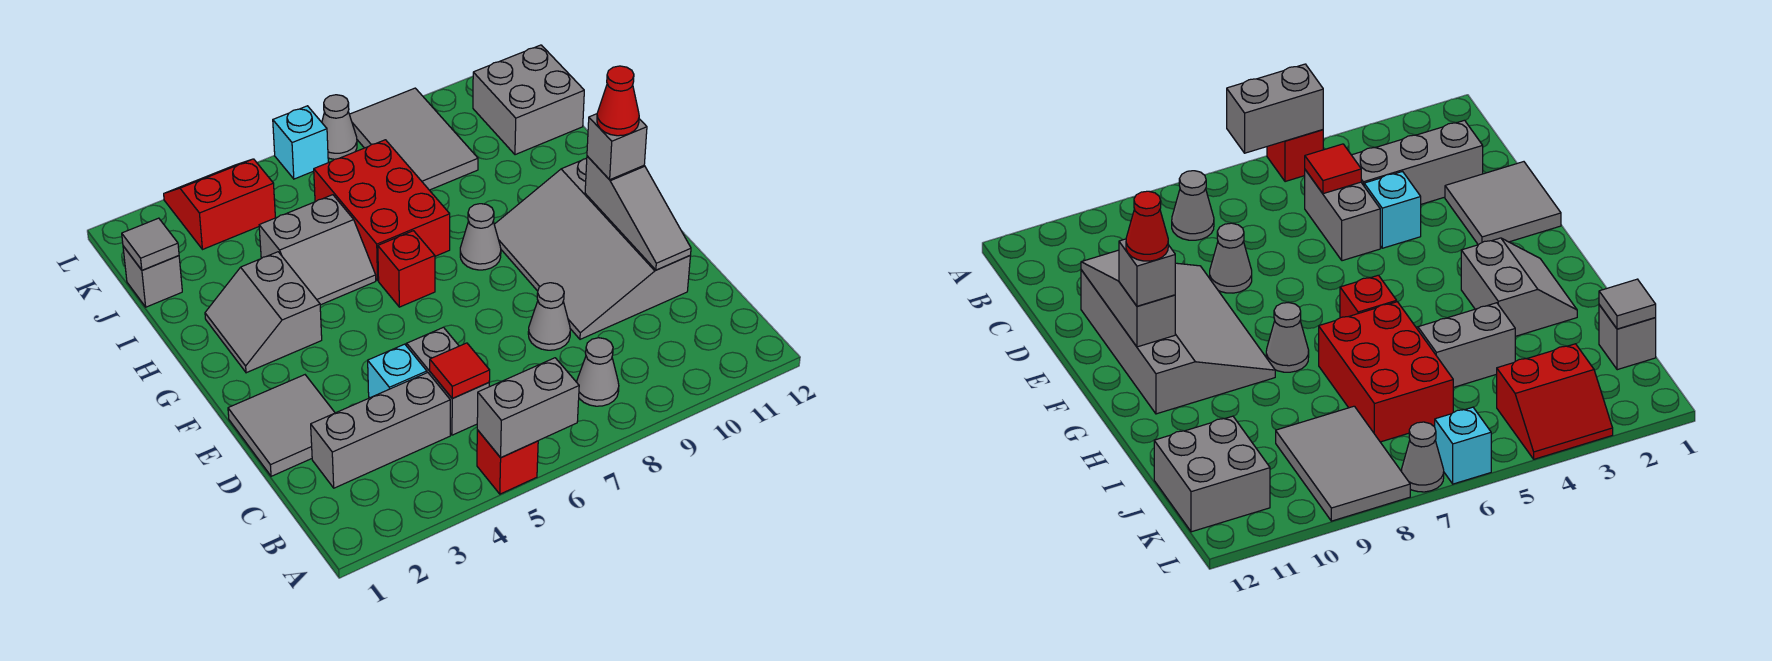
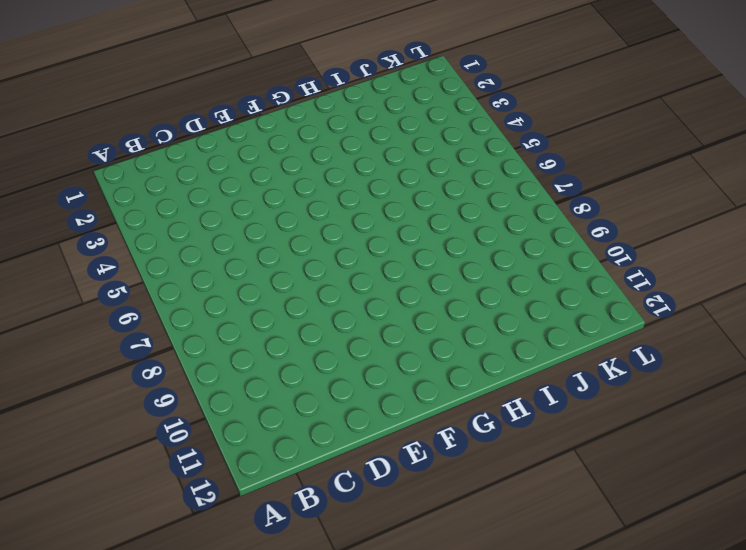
none -> red brick A5 level 1
none -> grey cone B8 level 1
none -> grey brick C2:C4 level 1

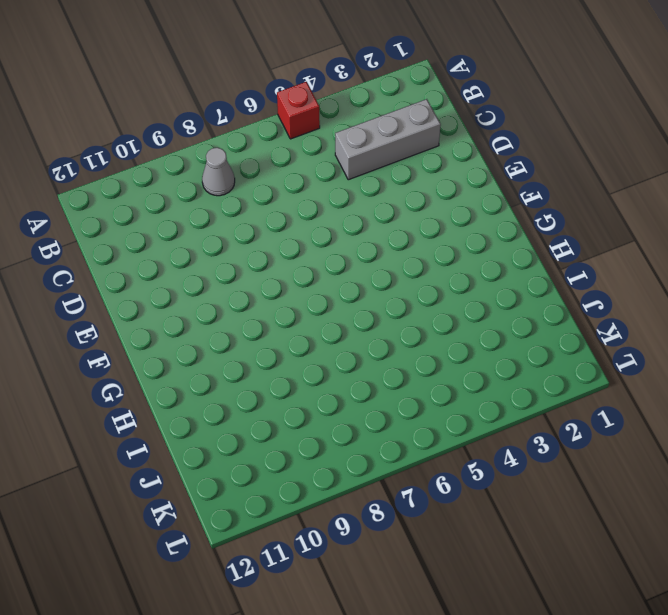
none -> grey brick C5:D5 level 1
none -> grey tile D1:E2 level 1
none -> cyan brick D4 level 1

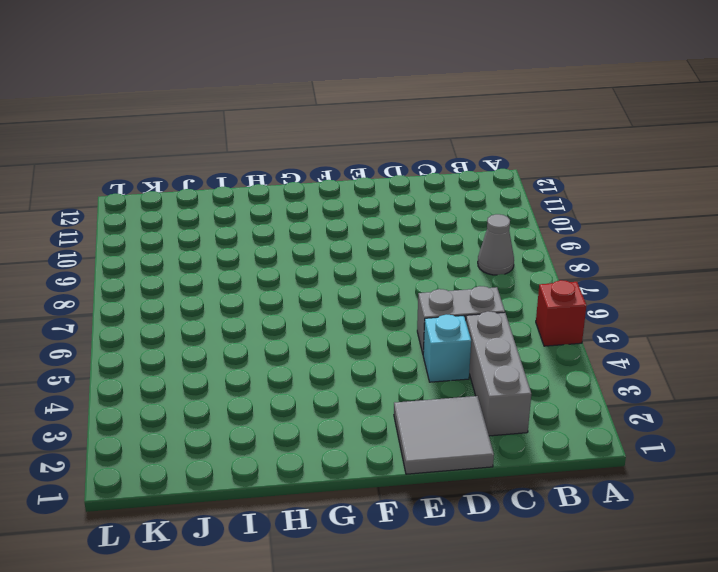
none -> grey cone D8 level 1
none -> grey slope D9:G11 level 1 top 11
none -> grey slope G2:H3 level 1 top 3

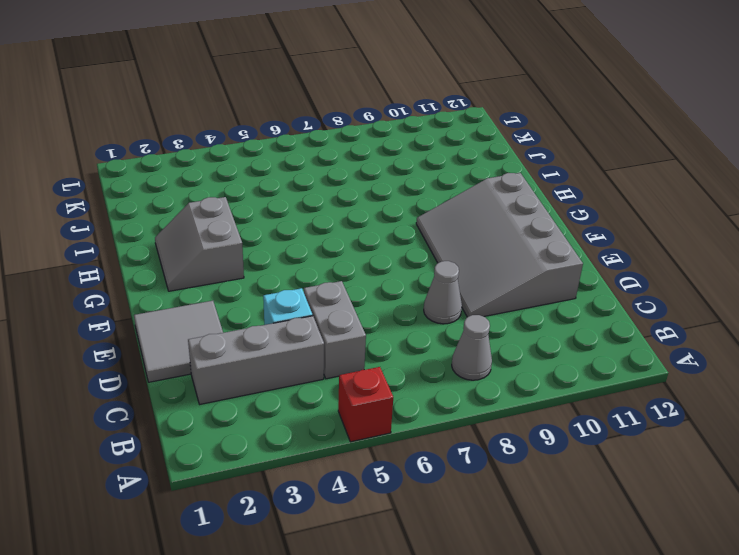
none -> red brick G6 level 1
none -> grey cone G8 level 1
none -> grey slope H4:I5 level 1 top I

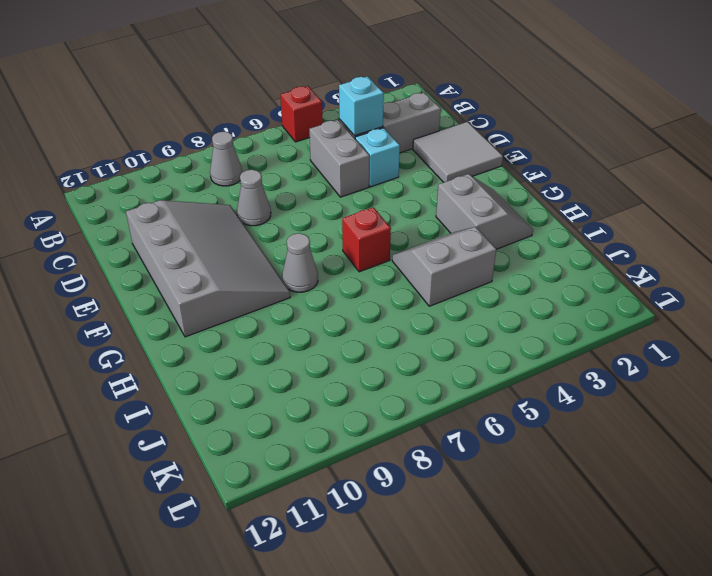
cyan brick C4 level 2 -> cyan brick L6 level 1
none -> red brick H6:J7 level 1
none -> grey brick J1 level 1
none -> grey tile J8:L9 level 1

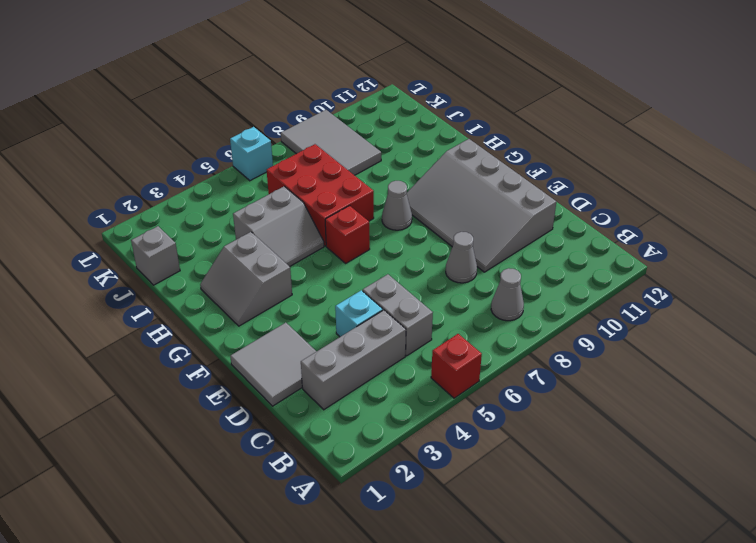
none -> grey brick J11:K12 level 1
none -> red slope K3:L4 level 1 top K
none -> grey cone L7 level 1

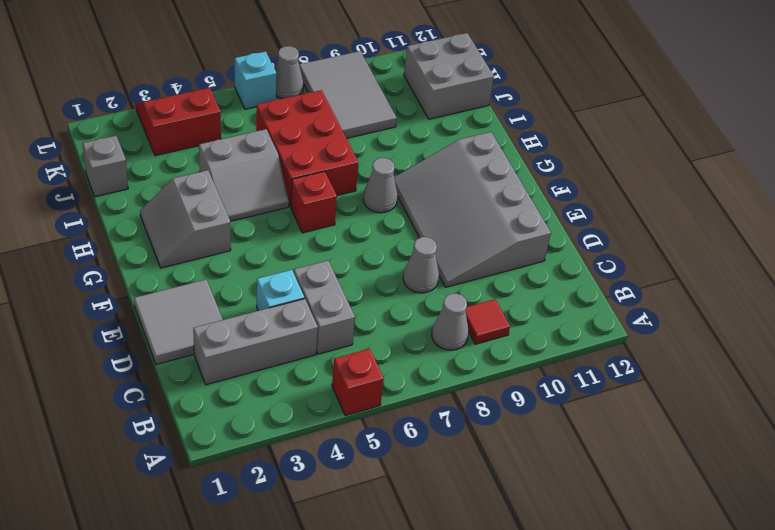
red tile B9 level 1 -> red tile C5 level 2
none -> grey brick A5:A6 level 2
none -> grey slope D11:F11 level 2 top F
none -> grey tile J1 level 2

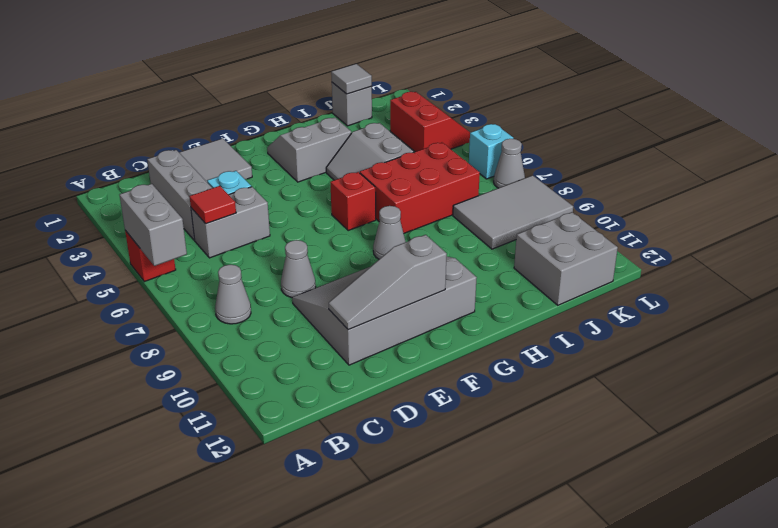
none -> grey brick F11 level 3
none -> red cone F11 level 4

